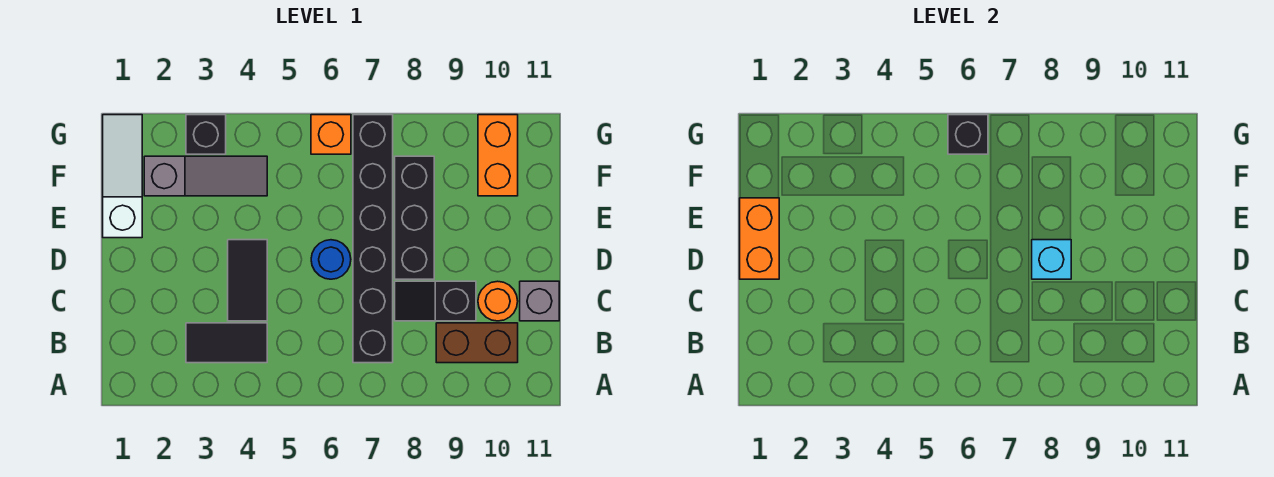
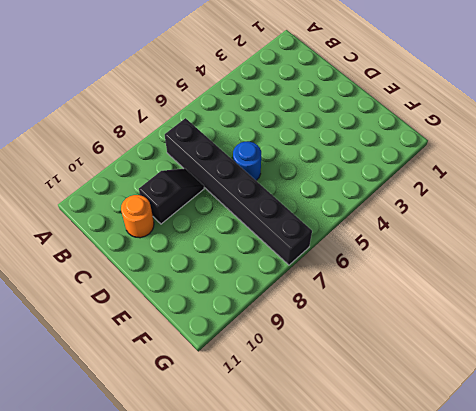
none -> black tile B3:B4 level 1
none -> brown brick B9:B10 level 1
none -> black tile C4:D4 level 1

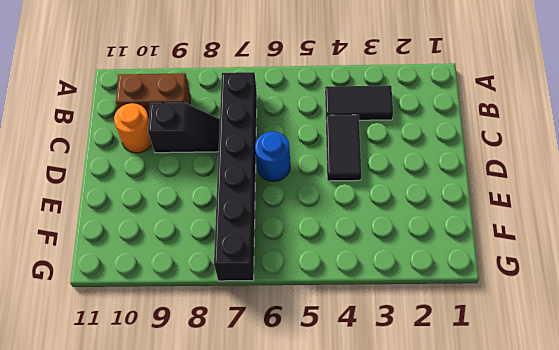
none -> grey brick C11 level 1
none -> black brick D8:F8 level 1
none -> white slope E1:G1 level 1 top E

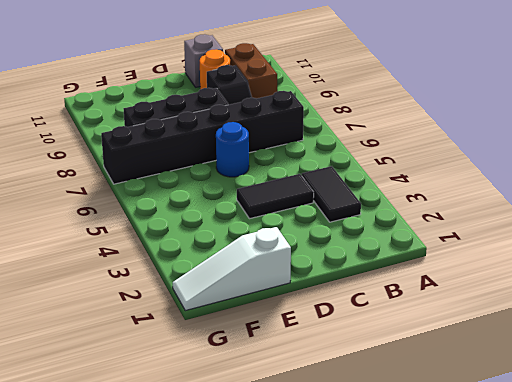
none -> grey slope F2:F4 level 1 top 2
none -> orange brick F10:G10 level 1
none -> black brick G3 level 1

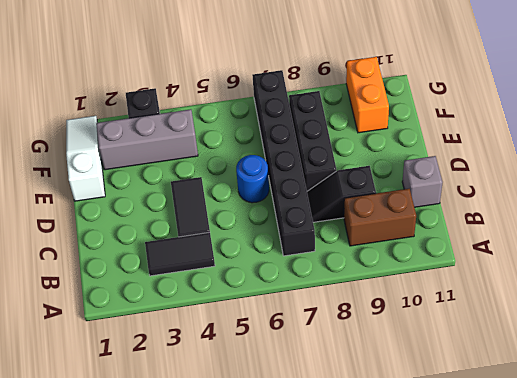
grey brick F2:F4 level 1 -> grey slope F2:F4 level 1 top 2
none -> orange round brick C10 level 1
none -> orange brick G6 level 1
none -> orange brick D1:E1 level 2

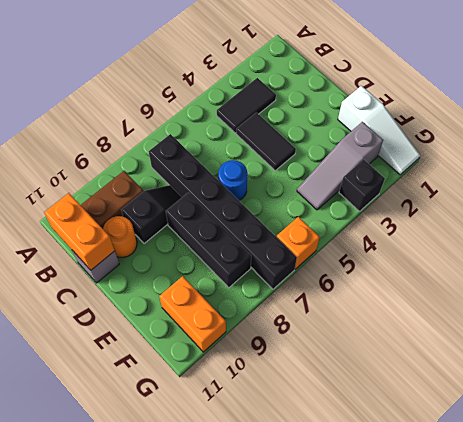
orange brick B11:C11 level 2 -> orange brick D1:E1 level 2
none -> cyan brick D8 level 2
none -> black brick G6 level 2

